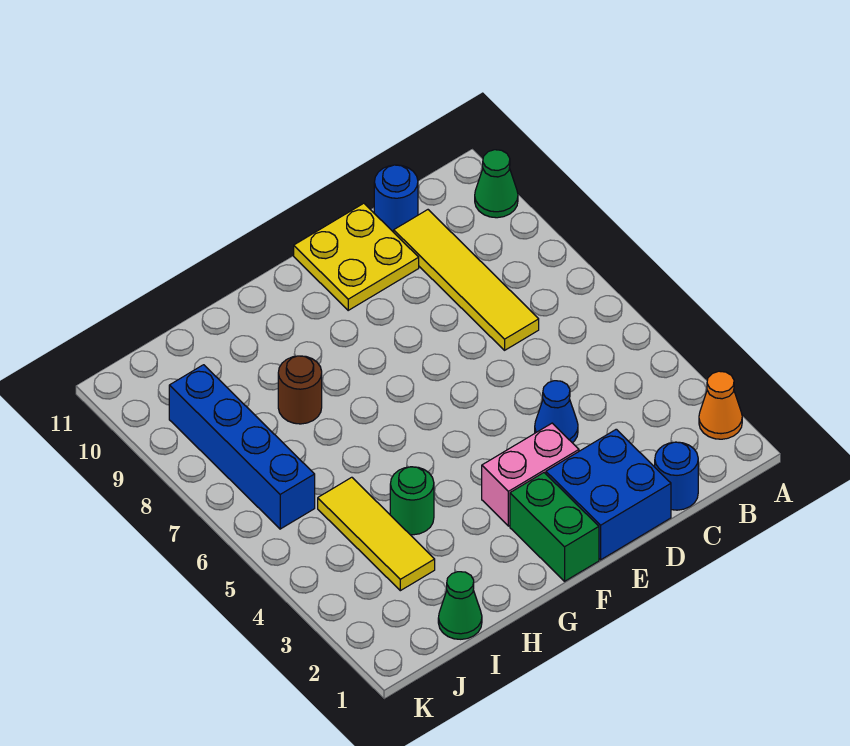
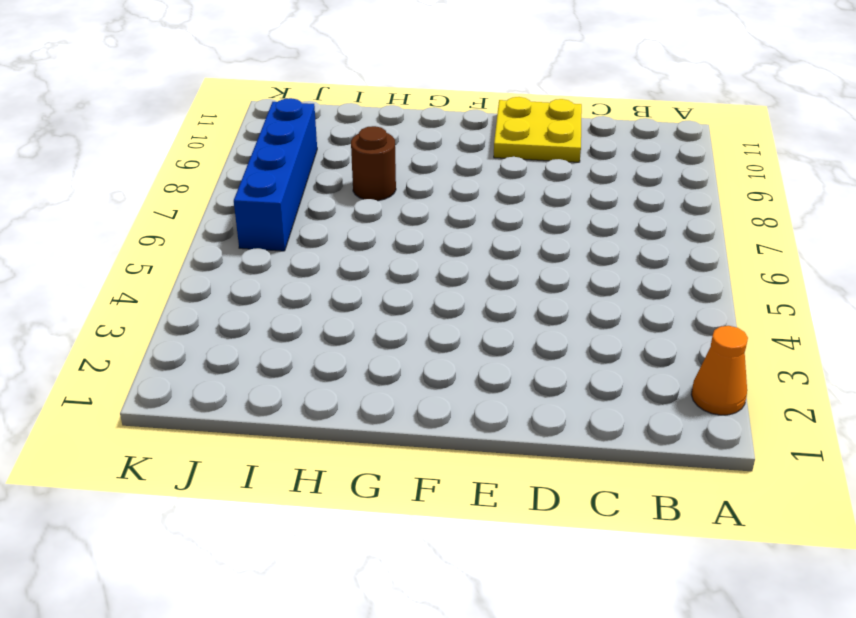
none -> green cone A10 level 1
none -> blue round brick C1 level 1
none -> yellow tile C7:C10 level 1

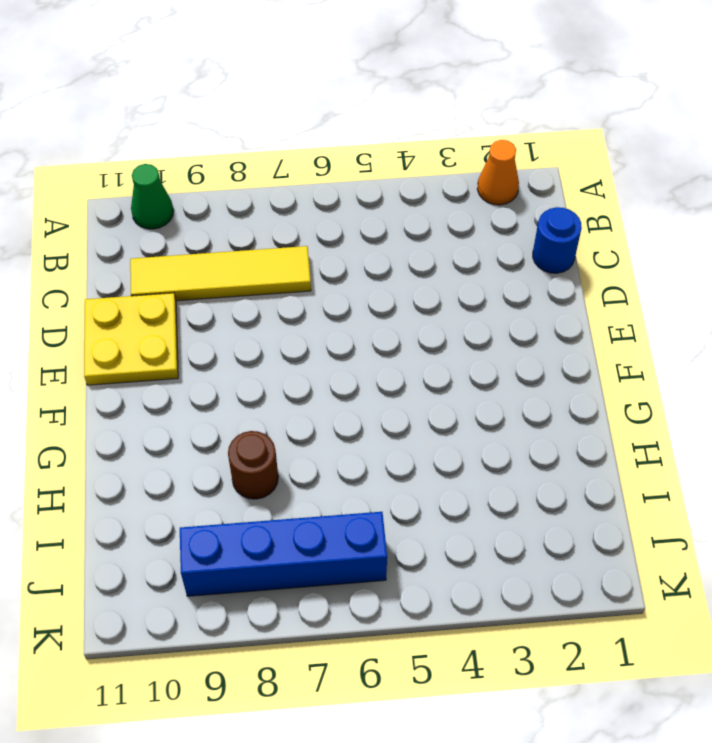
none -> blue round brick C11 level 1
none -> blue brick D1:E2 level 1
none -> blue cone D4 level 1

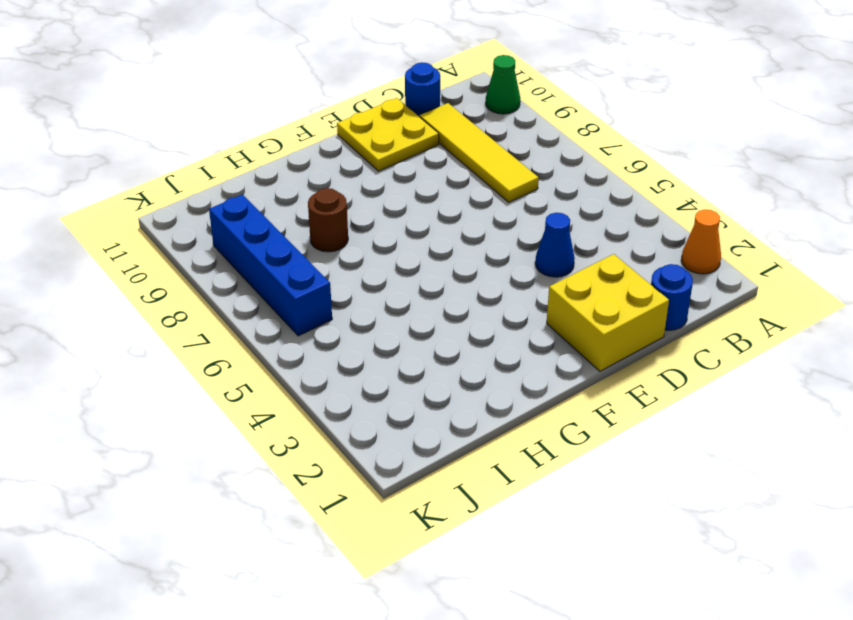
yellow brick D1:E2 level 1 -> blue brick D1:E2 level 1
none -> pink brick E3:F3 level 1
none -> green brick F1:F2 level 1
none -> green round brick H4 level 1

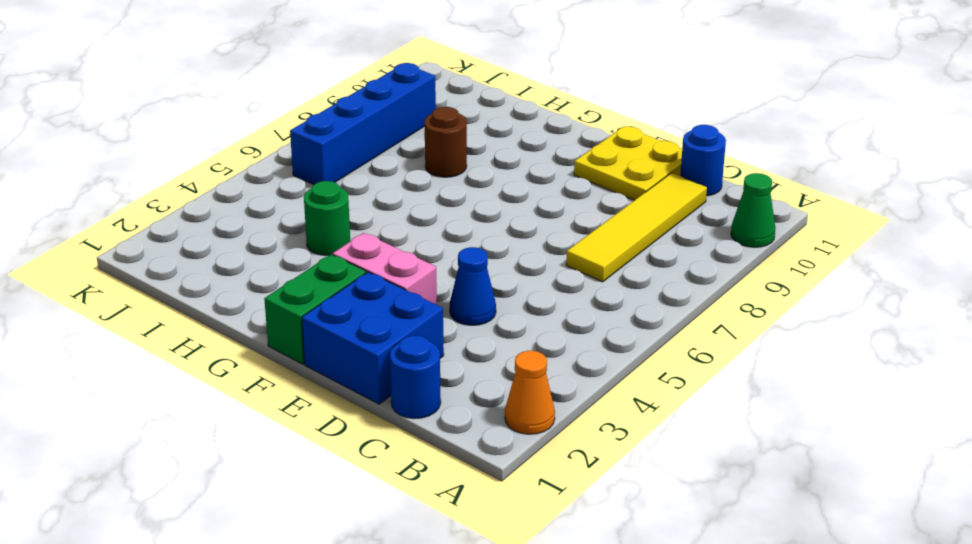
none -> green cone I1 level 1
none -> yellow tile I3:I5 level 1

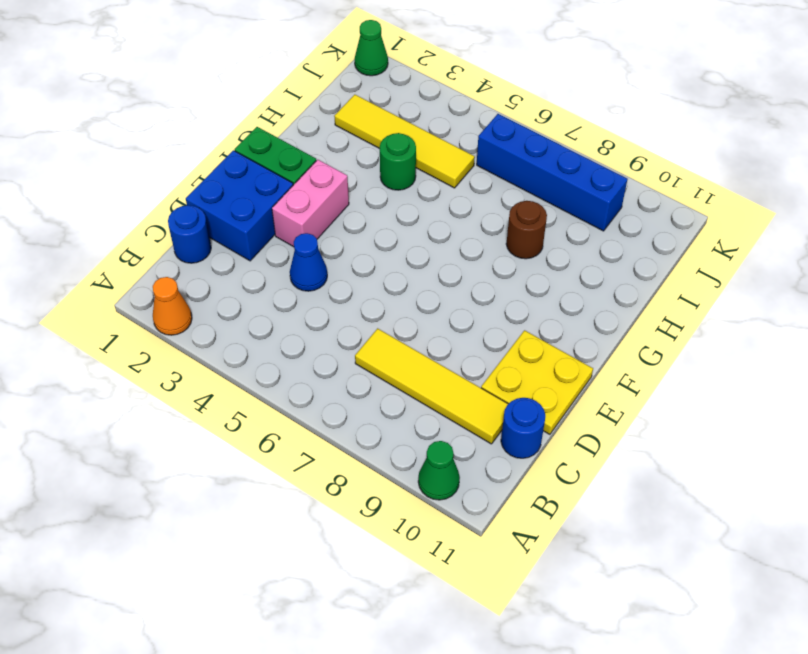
yellow tile I2:I5 level 1 -> yellow tile I3:I5 level 1
green cone K1 level 1 -> green cone I1 level 1

